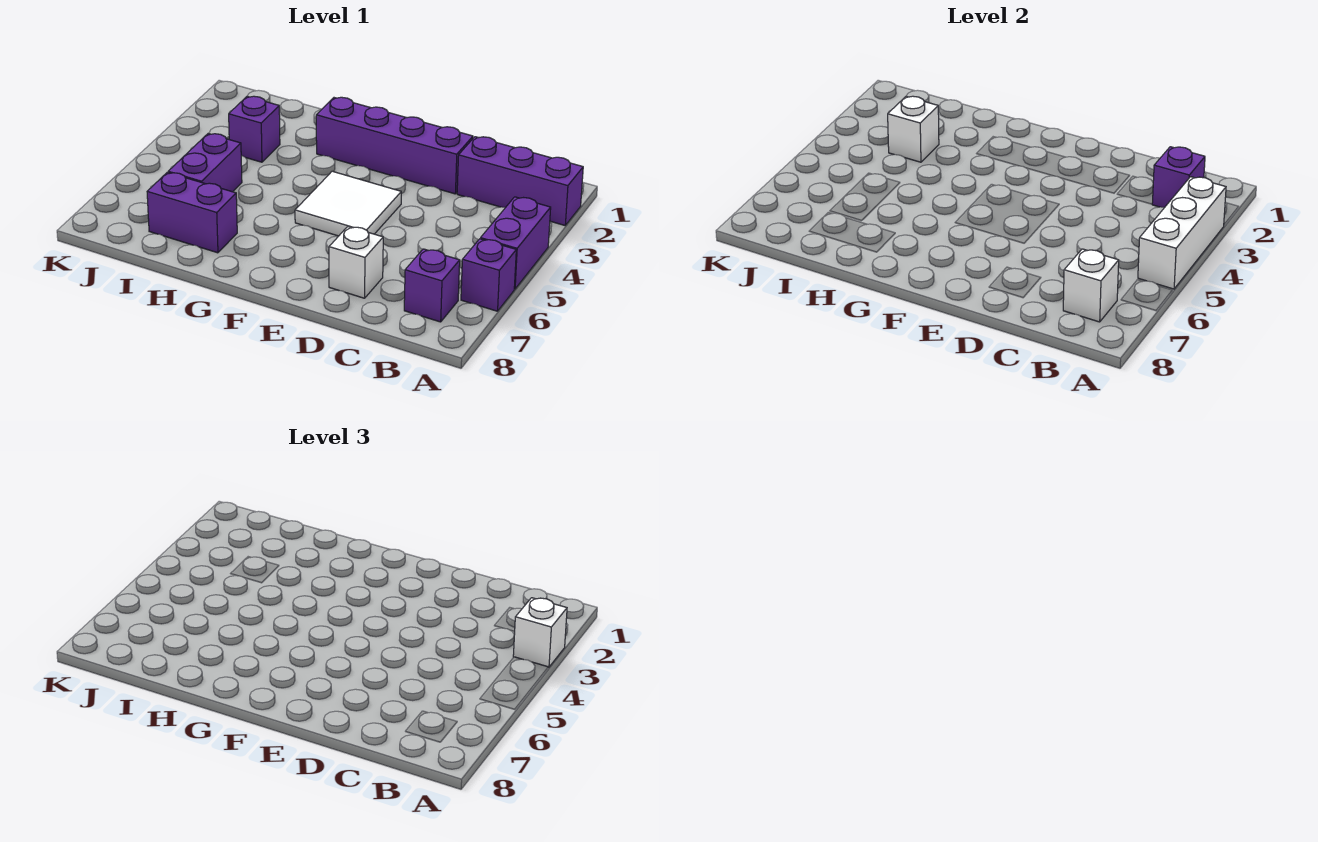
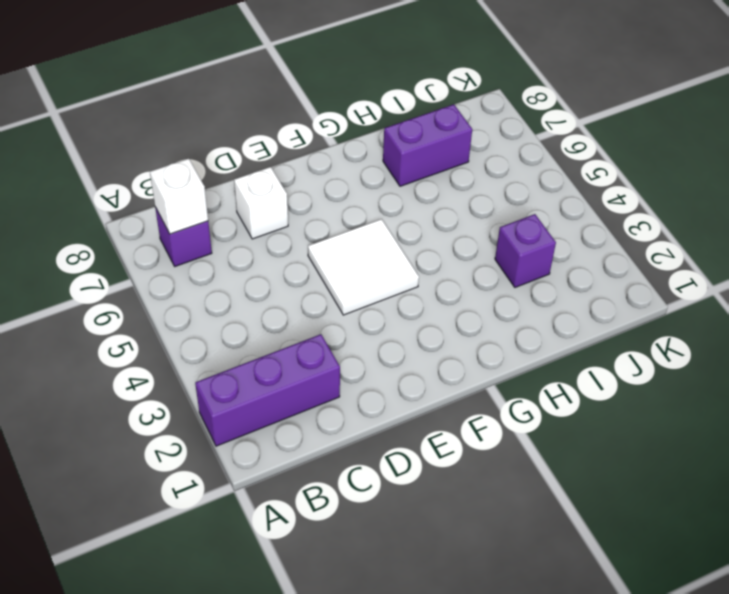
none -> purple brick A4:A5 level 1
none -> purple brick A6 level 1
none -> purple brick D2:G2 level 1

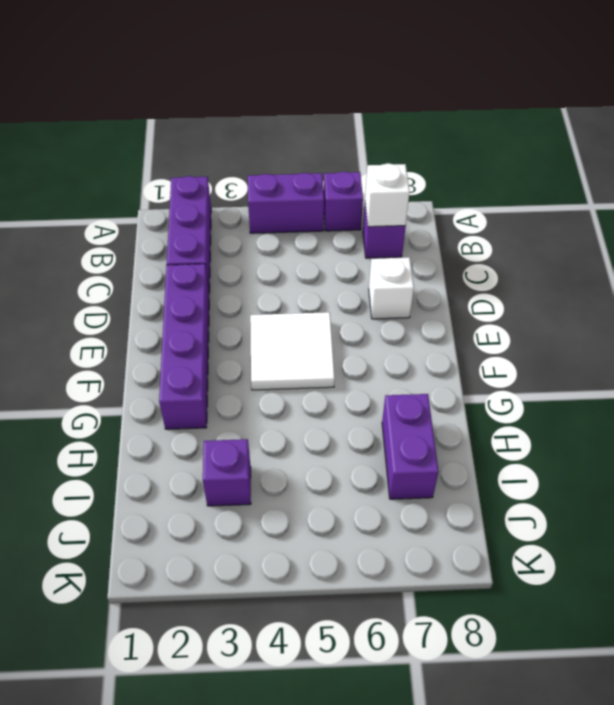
none -> purple brick I5:I6 level 1
none -> white brick A3:A5 level 2
none -> purple brick B2 level 2

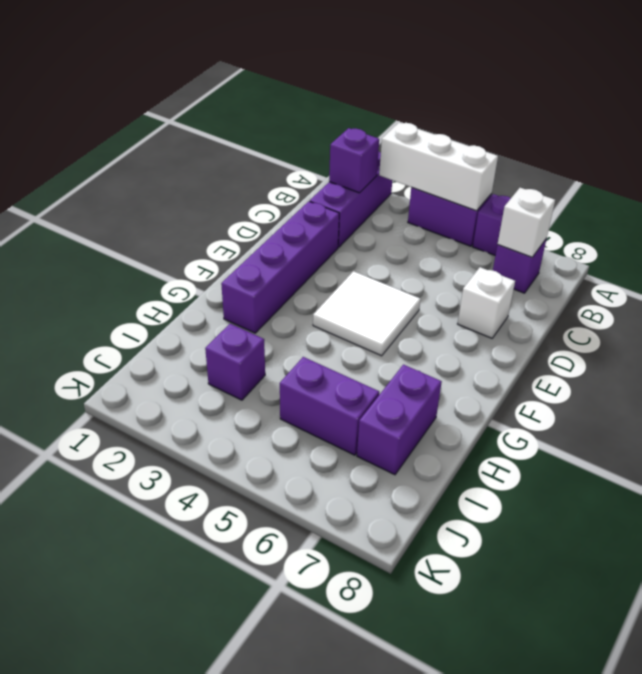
none -> white brick I3 level 2
none -> white brick A3 level 3

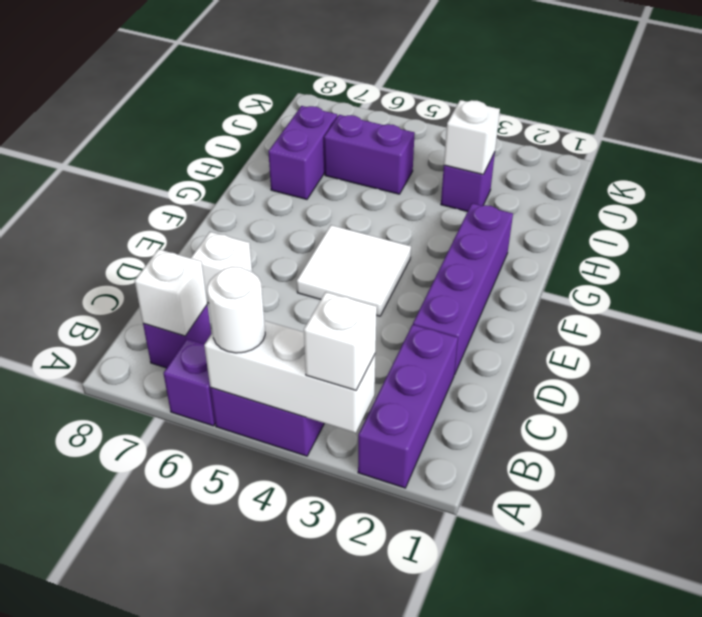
white round brick A5 level 3 -> none
none -> purple brick B2 level 2

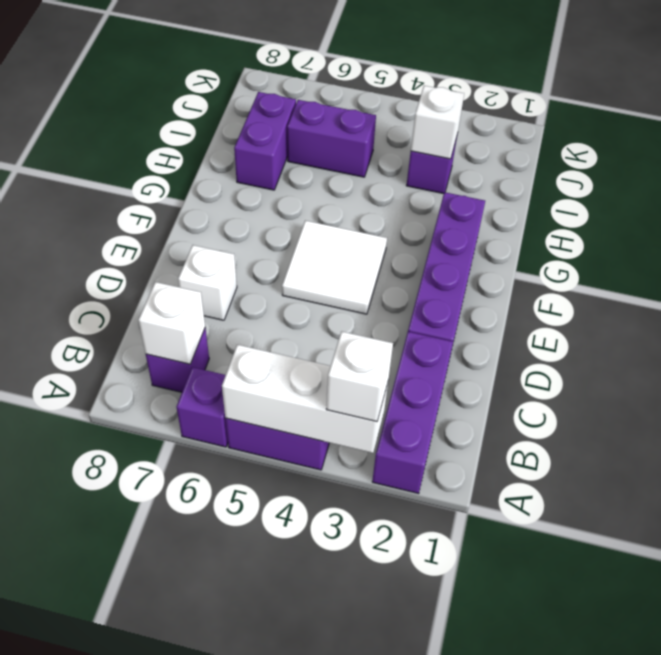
none -> purple brick B2 level 2

